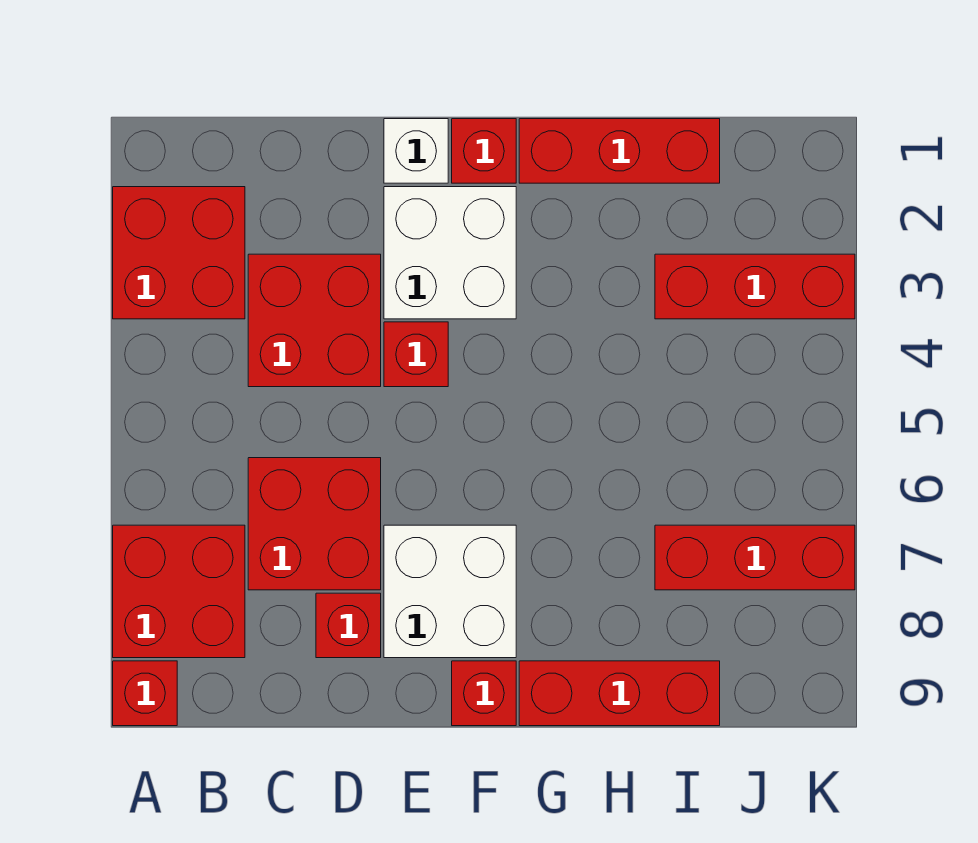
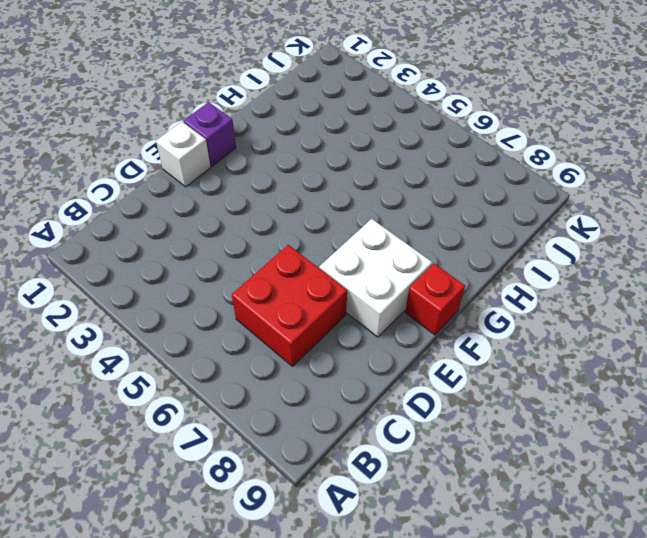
purple brick F1 level 1 -> red brick F1 level 1
none -> red brick A2:B3 level 1
none -> red brick A7:B8 level 1
none -> red brick A9 level 1

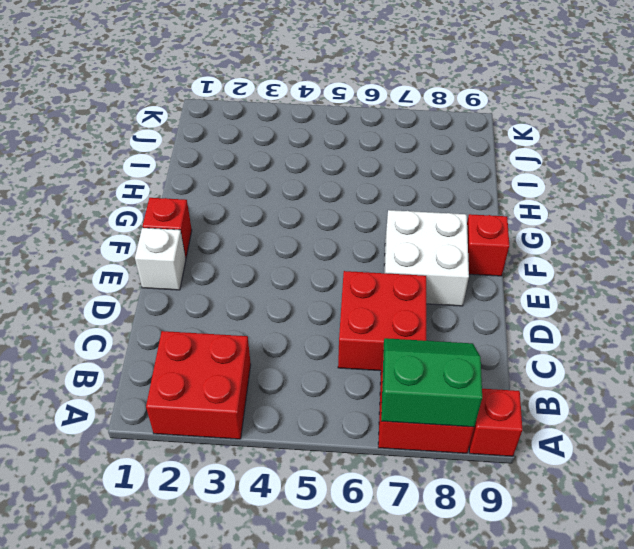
green slope A7:B8 level 2 top A -> none
none -> red brick C3:D4 level 1
none -> red brick D8 level 1
none -> white brick E2:F3 level 1

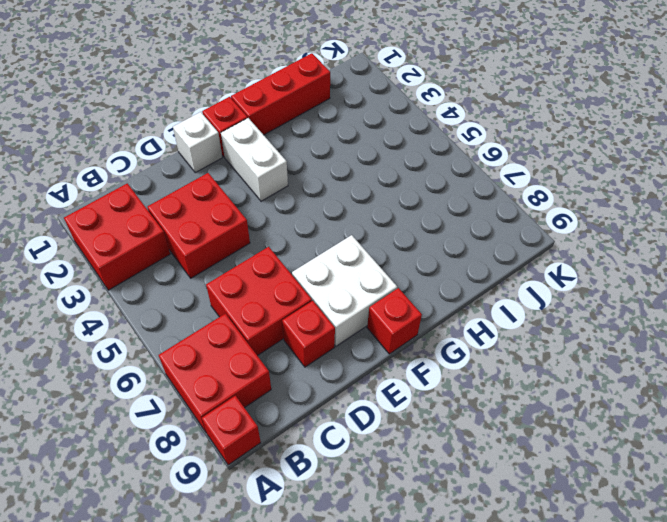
white brick F2:F3 level 1 -> white brick E2:F3 level 1
none -> red brick E4 level 1
none -> red brick G9:I9 level 1
none -> red brick I3:K3 level 1

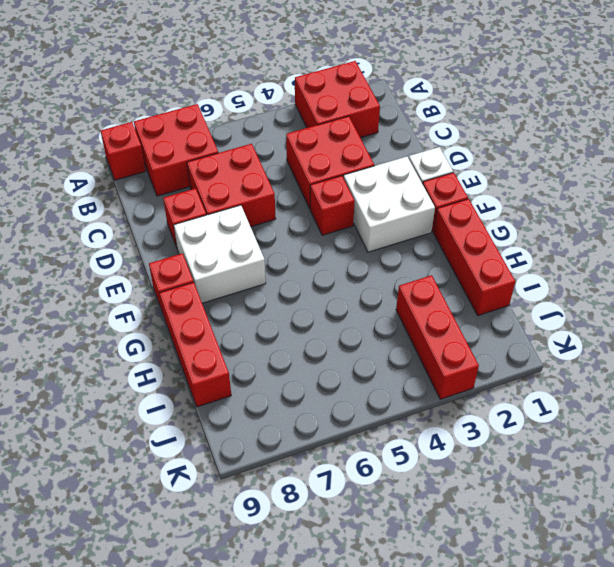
none -> red brick I7:K7 level 1

